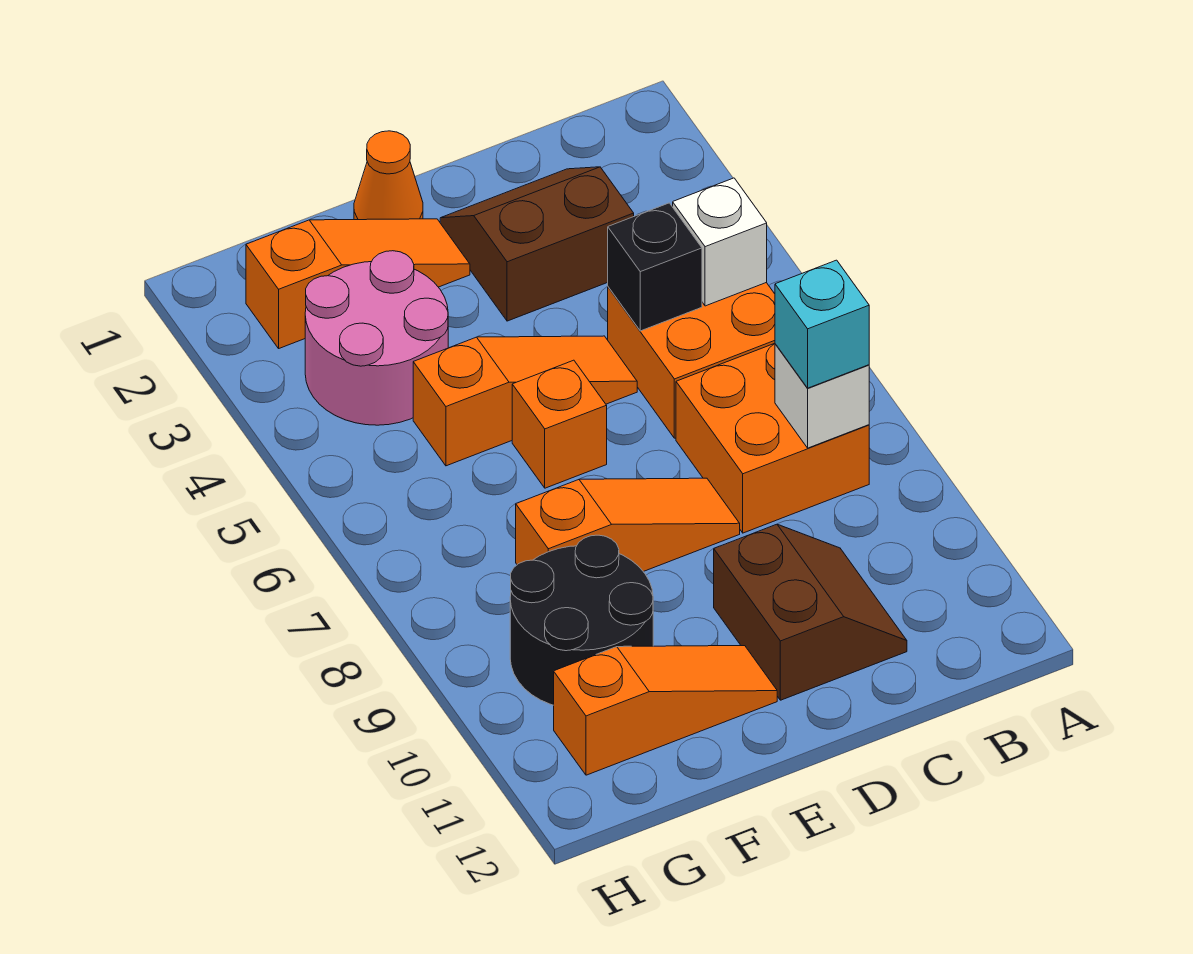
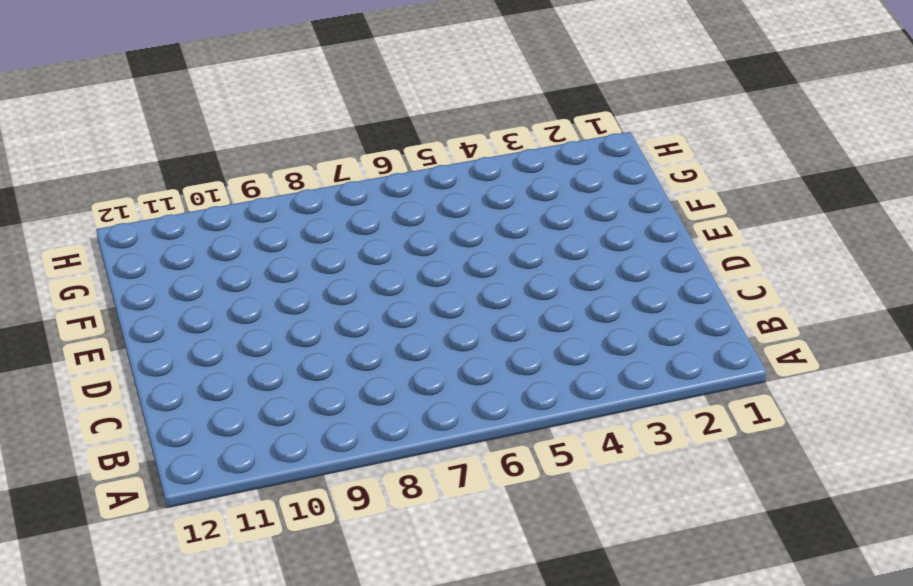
none -> orange brick B5:C6 level 1
none -> orange brick B7:C8 level 1
none -> brown slope C2:D3 level 1 top 3

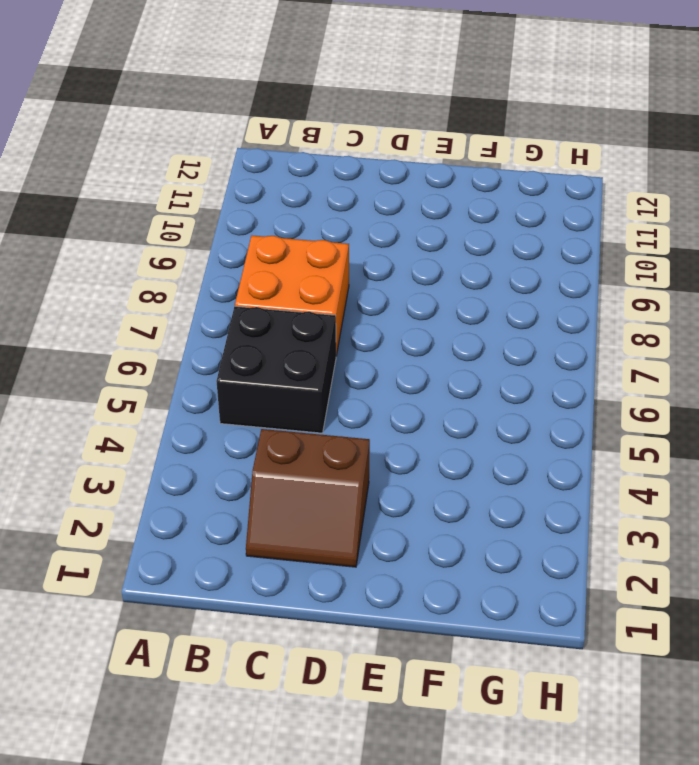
black brick B5:C6 level 1 -> orange brick B5:C6 level 1
none -> brown slope C10:D11 level 1 top D
none -> orange slope D5:F5 level 1 top F
none -> orange slope D8:F8 level 1 top F

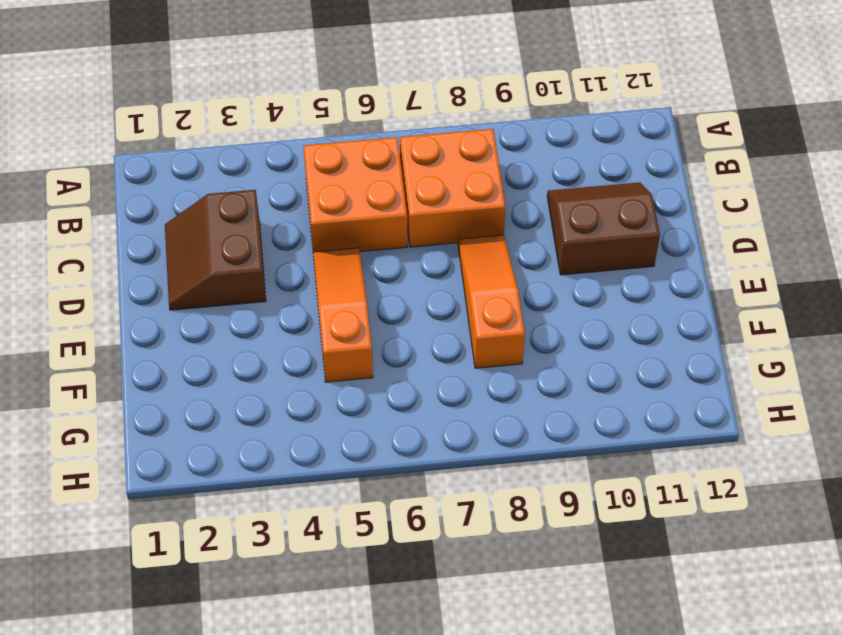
none -> orange cone E1 level 1
none -> orange slope E2:G2 level 1 top G
none -> orange brick E6 level 1

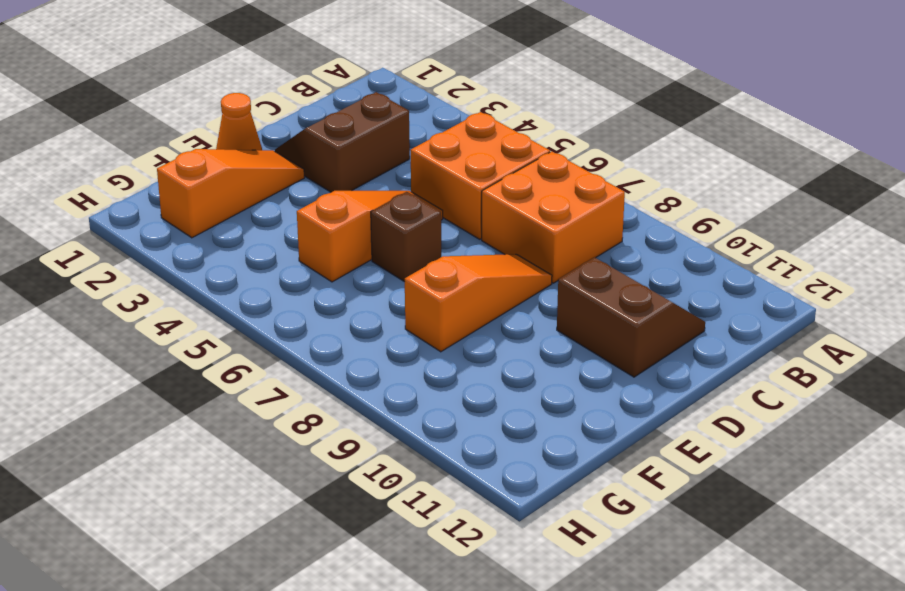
brown brick E6 level 1 -> orange brick E6 level 1
none -> orange slope E11:G11 level 1 top G
none -> pink round brick F3:G4 level 1
none -> black round brick F9:G10 level 1

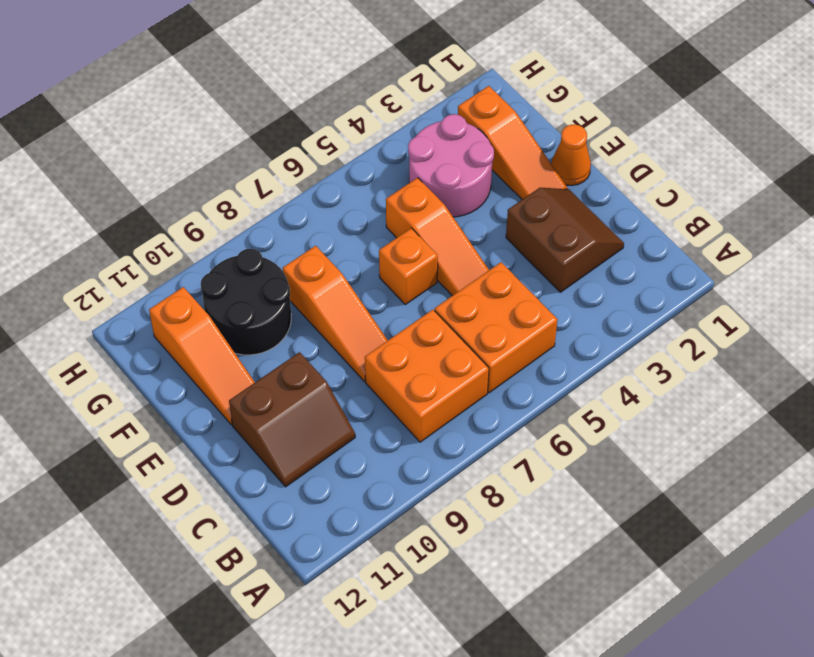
none -> white brick B5 level 2
none -> white brick B8 level 2
none -> black brick C5 level 2

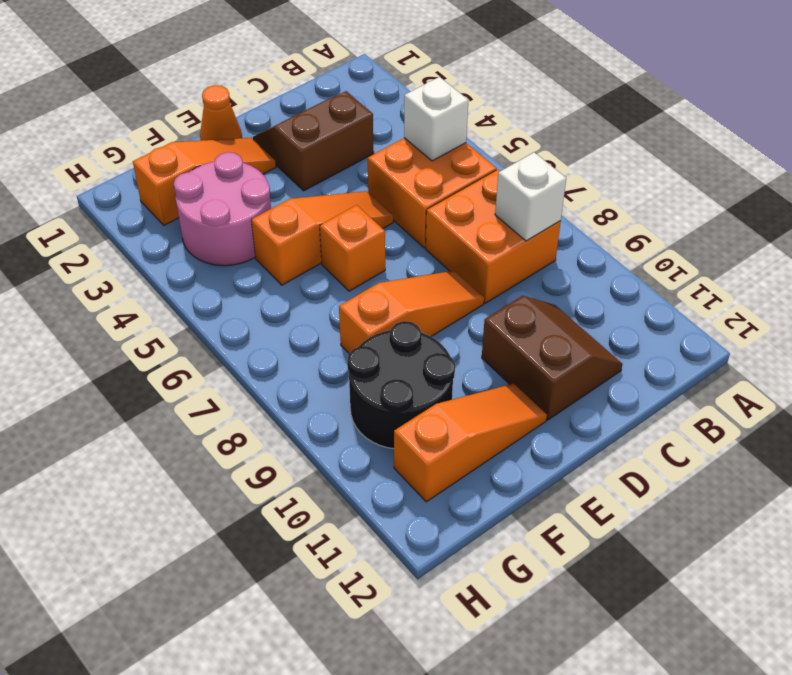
none -> black brick C5 level 2
none -> cyan brick B8 level 3

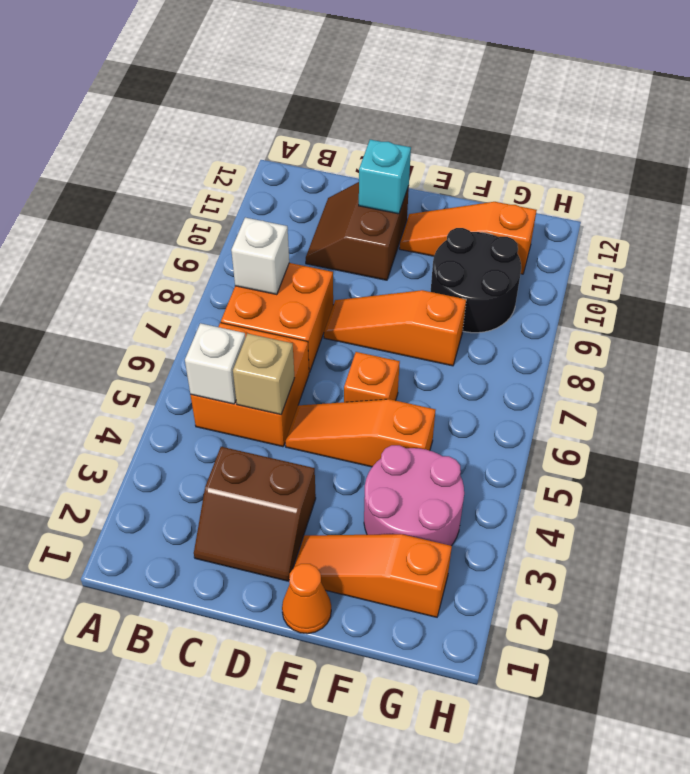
tan brick C5 level 2 -> black brick C5 level 2
cyan brick D11 level 2 -> cyan brick B8 level 3

